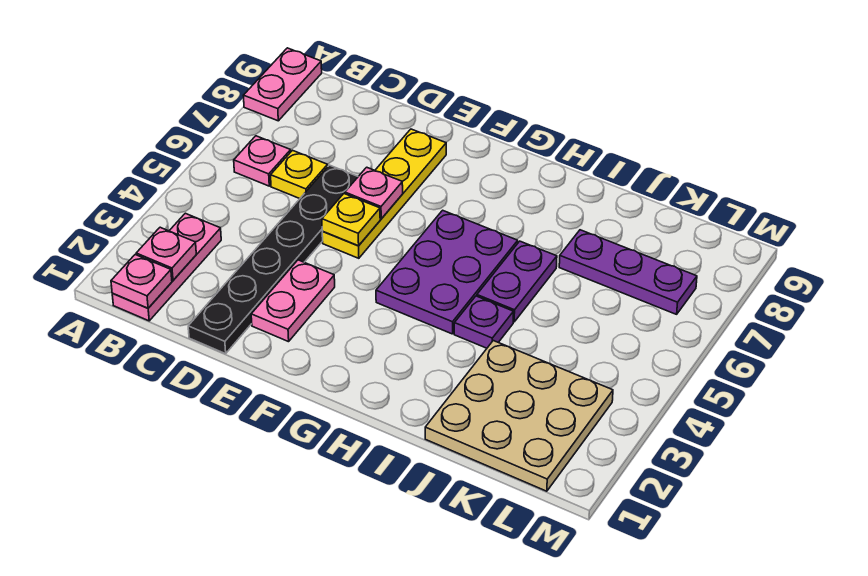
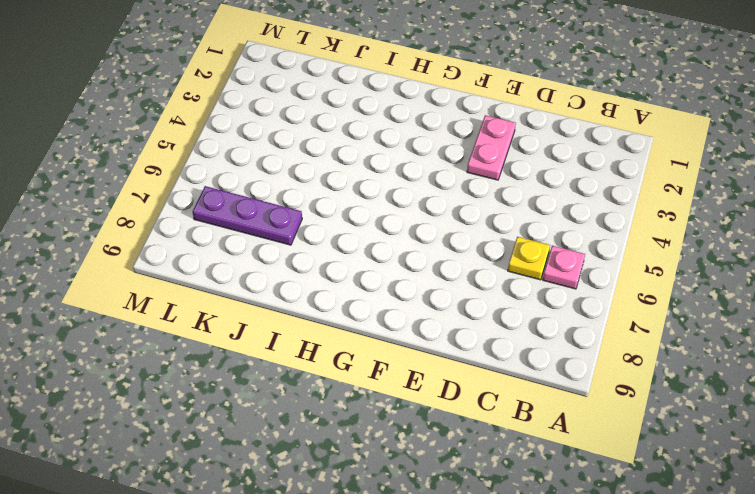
none -> pink plate A8:A9 level 1
none -> pink plate B1:B3 level 1
none -> black plate D1:D6 level 1

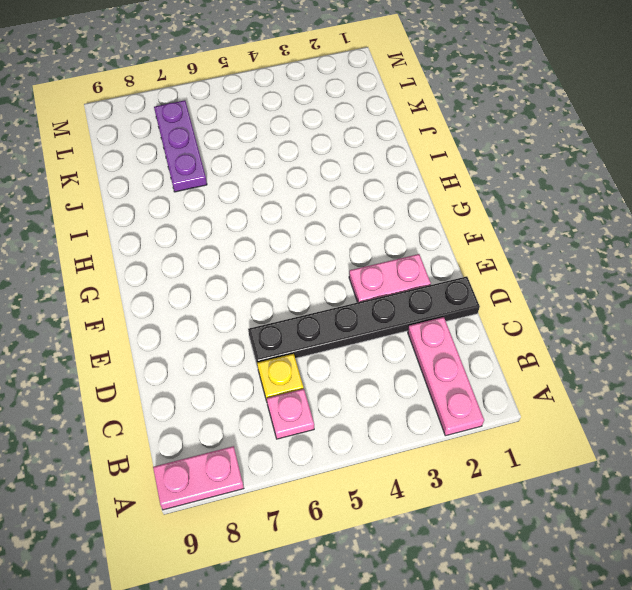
pink plate A2:C2 level 1 -> pink plate B1:B3 level 1
none -> yellow plate E5:E8 level 1
none -> purple plate G4:H6 level 1
none -> purple plate I4 level 1

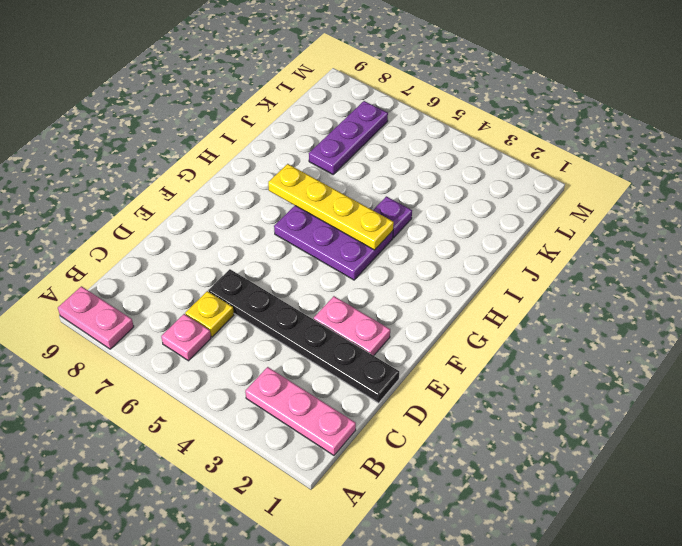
yellow plate H4:H7 level 2 -> yellow plate E5:E8 level 1
none -> purple plate I5:I6 level 1
none -> tan plate J1:L3 level 1
none -> pink plate B1 level 2

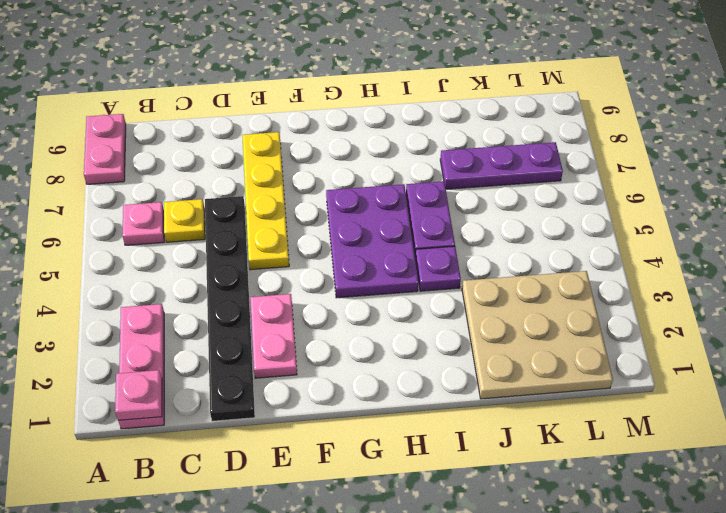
none -> pink plate B2 level 2
none -> yellow plate E5 level 2
none -> pink plate E6 level 2

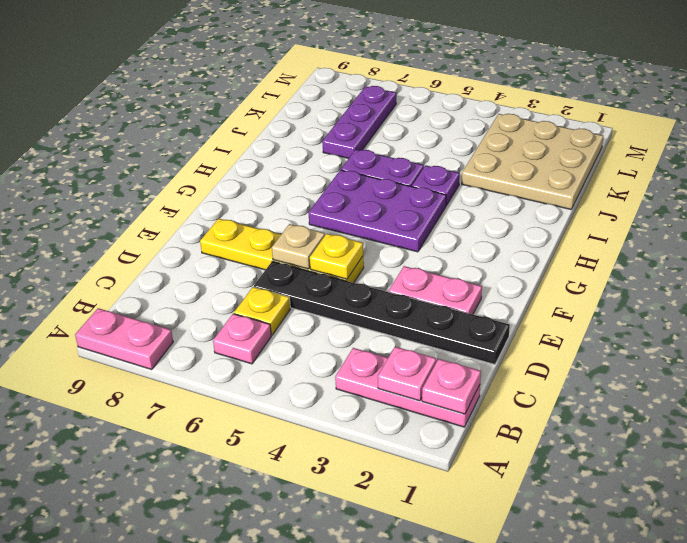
tan plate E6 level 2 -> pink plate E6 level 2

